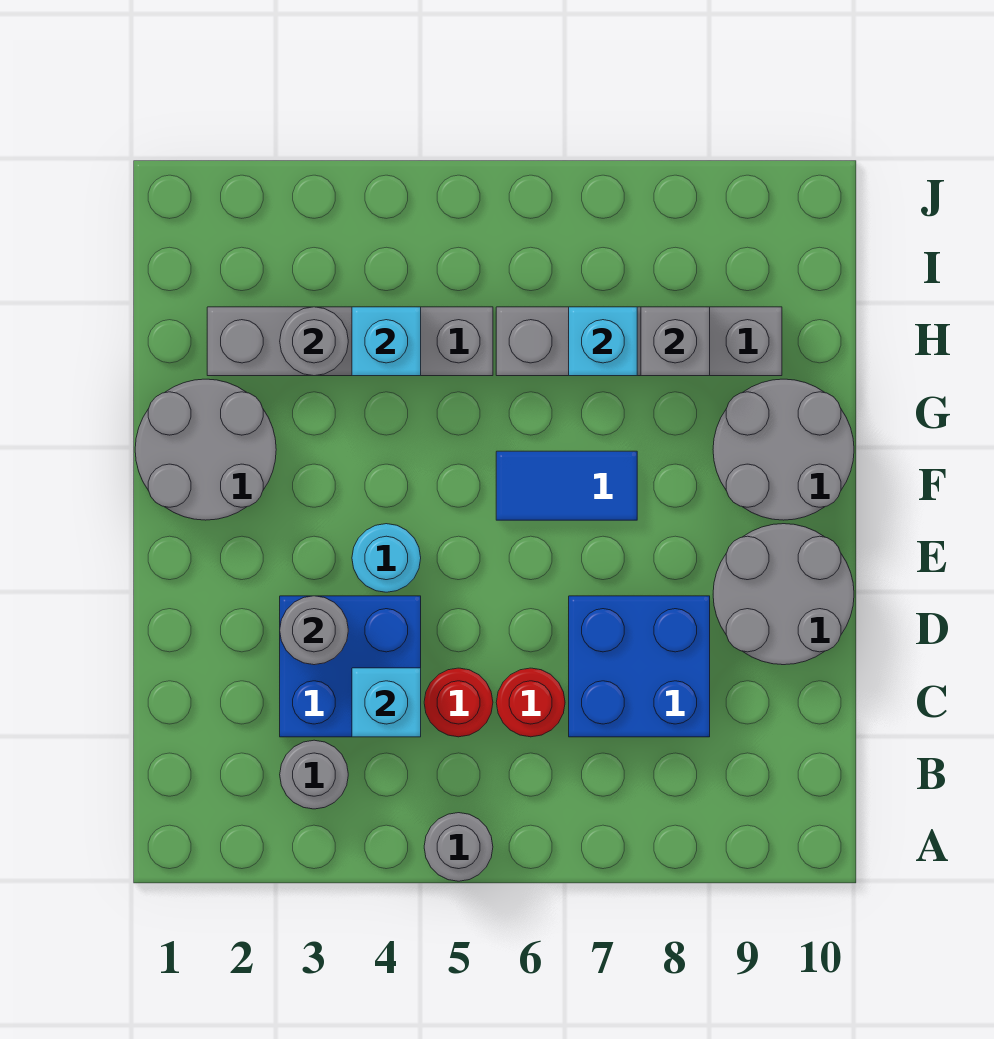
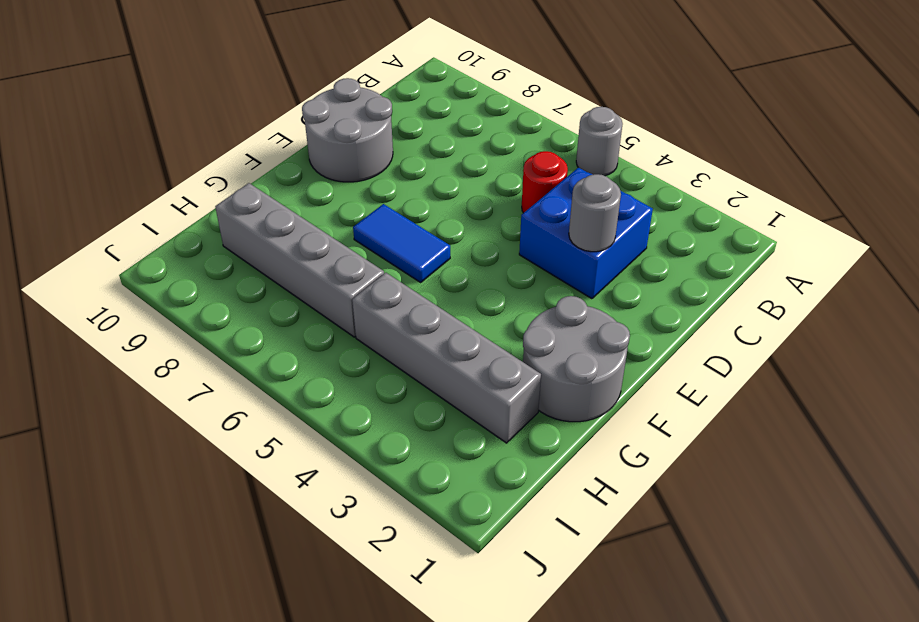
none -> grey round brick B3 level 1
none -> red round brick C6 level 1
none -> blue brick C7:D8 level 1

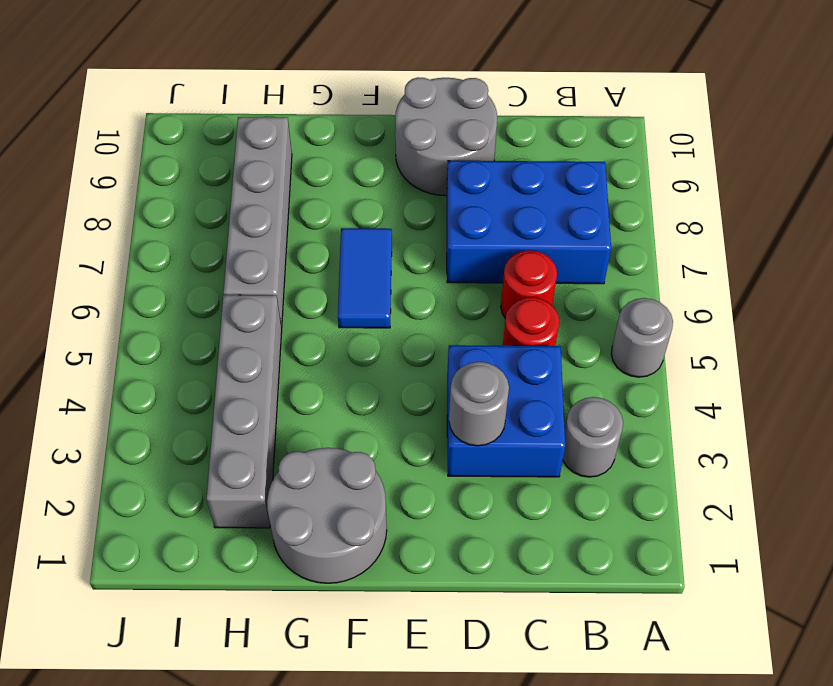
blue brick B7:D8 level 1 -> blue brick C7:D8 level 1
none -> cyan round brick E4 level 1
none -> grey round brick F9:G10 level 1
none -> cyan brick C4 level 2

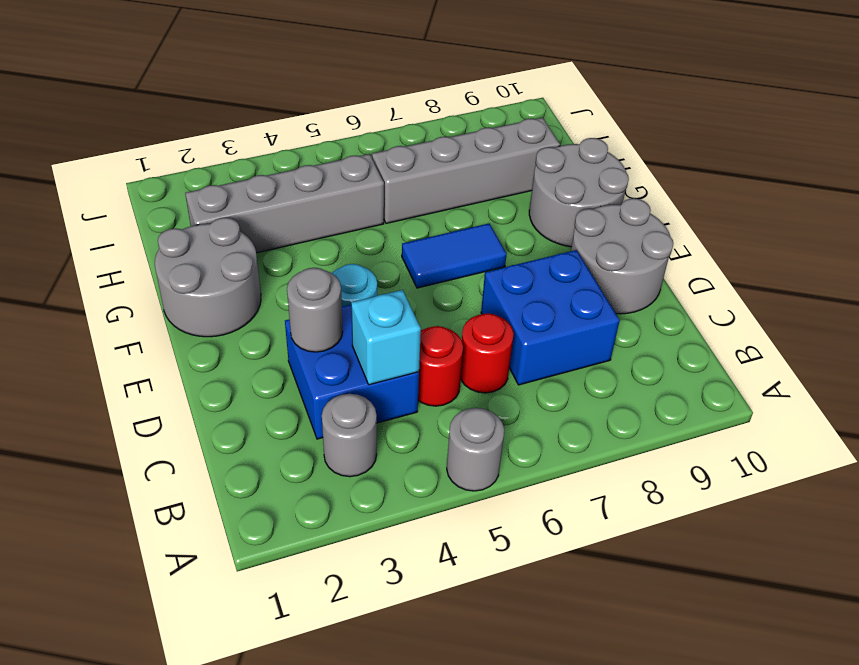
none -> grey round brick H3 level 2
none -> cyan brick H4 level 2
none -> cyan brick H7 level 2

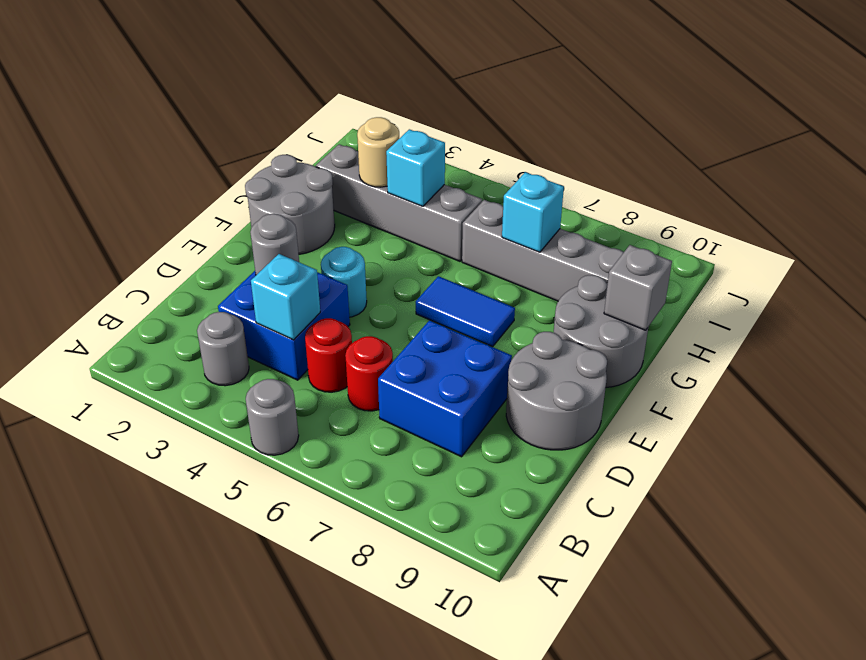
grey brick G10 level 2 -> grey brick H8 level 2
tan round brick H3 level 2 -> grey round brick H3 level 2

